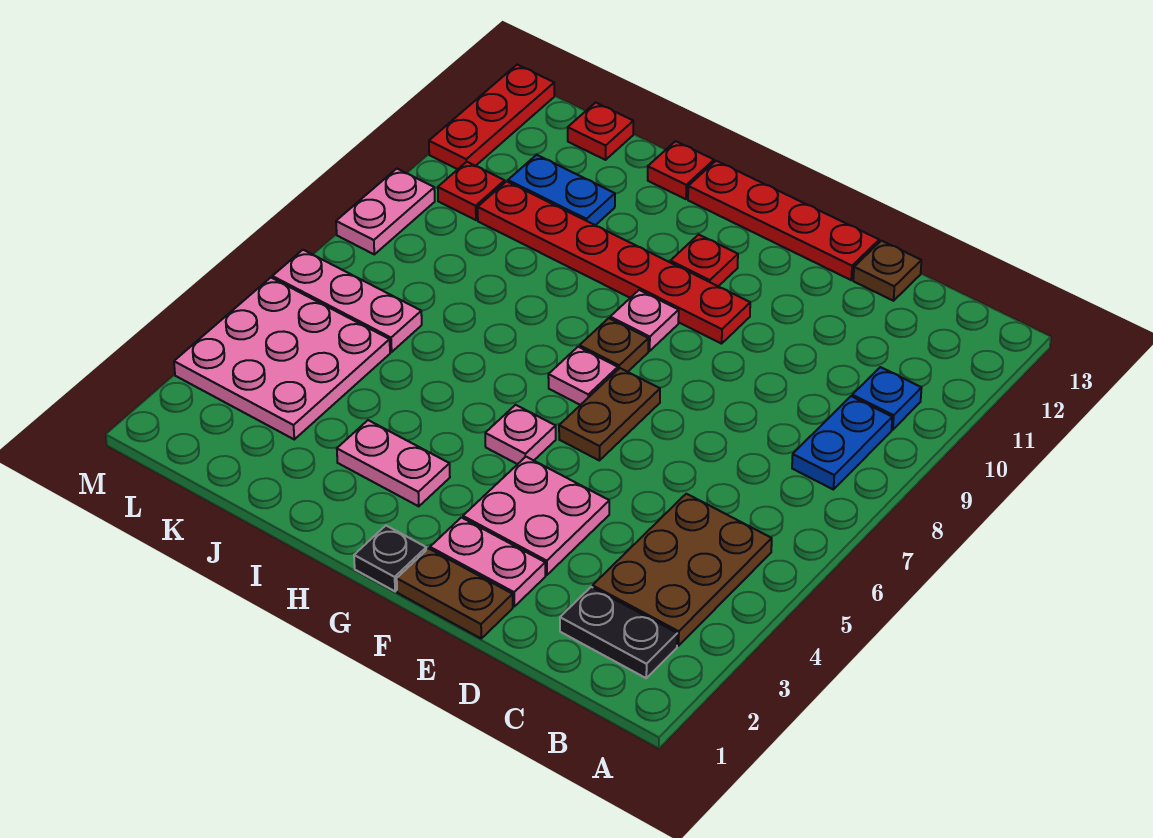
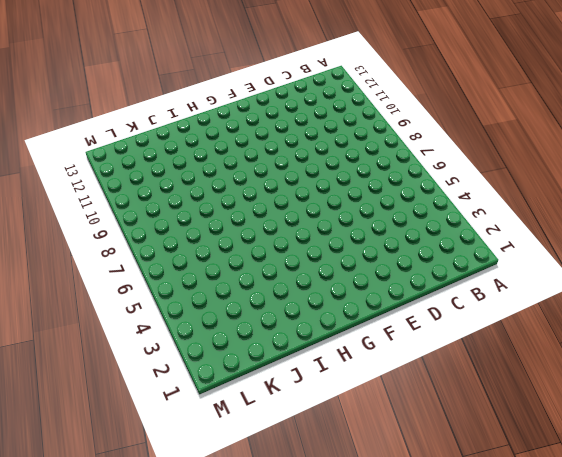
none -> black plate B2:C2 level 1
none -> brown plate B3:C5 level 1
none -> blue plate B8:B9 level 1

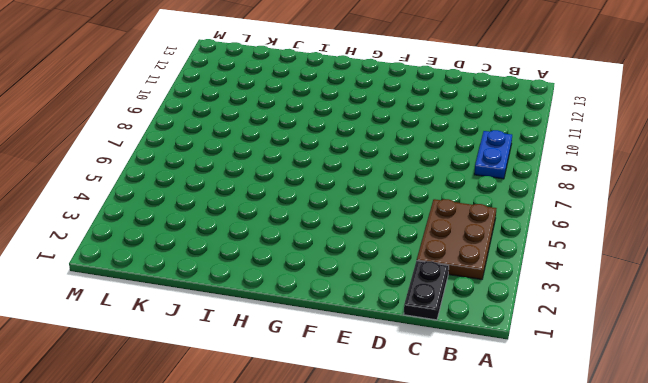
black plate C1:C2 level 1 -> black plate B2:C2 level 1
none -> blue plate B10 level 1
none -> brown plate D13 level 1
none -> brown plate E1:F1 level 1

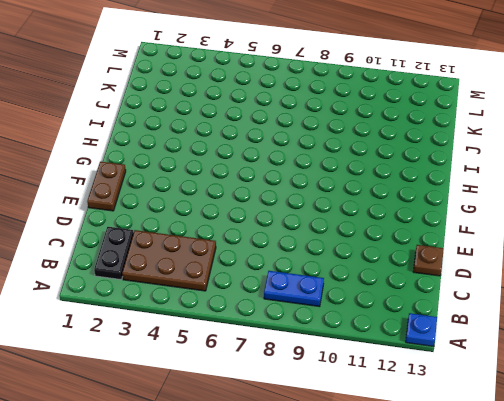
blue plate A13 level 1 -> blue plate B10 level 1
none -> pink plate E2:F2 level 1
none -> pink plate E3:F4 level 1
none -> red plate E13:H13 level 1

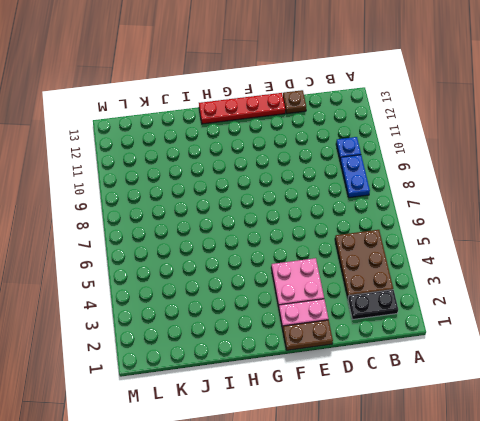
none -> brown plate F6:F7 level 1
none -> red plate F10:K10 level 1
none -> black plate G1 level 1

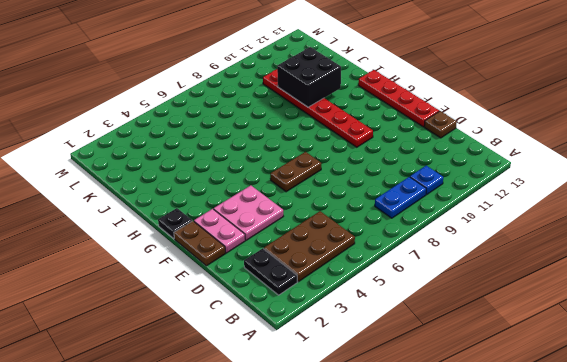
black brick I10:J11 level 2 -> none
none -> pink plate G5 level 1
none -> pink plate G7 level 1
none -> brown plate G8 level 1

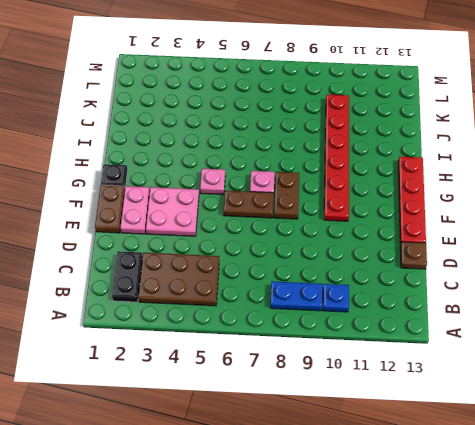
brown plate F8:G8 level 1 -> brown plate G8 level 1
none -> pink plate G9 level 1
none -> red plate G11 level 1
none -> pink plate H3:I3 level 1

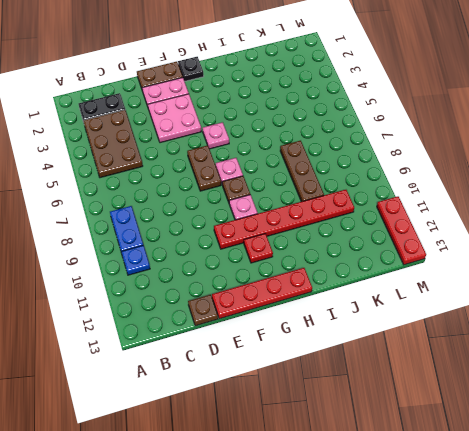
brown plate J7:J9 level 1 -> none
none -> pink plate H3:I3 level 1
none -> red plate I13 level 1
none -> blue plate J11:K11 level 1

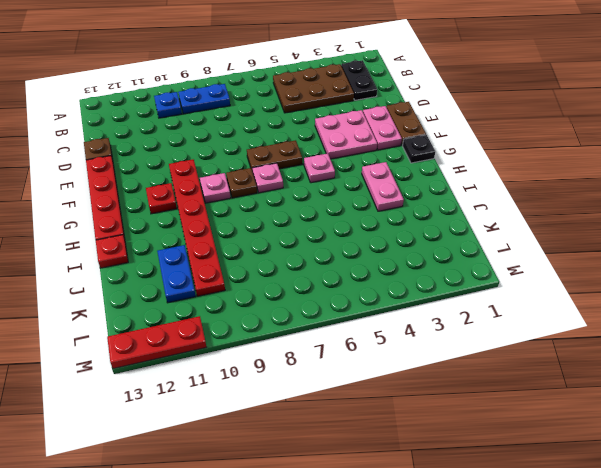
none -> pink plate K3:M5 level 1
none -> pink plate K6:M6 level 1
none -> red plate K13 level 1

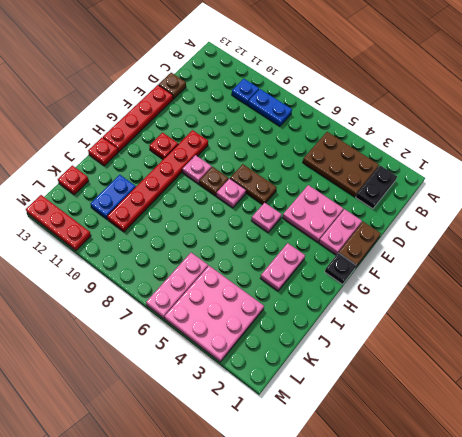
none -> red plate L10 level 1
none -> pink plate M8:M9 level 1

